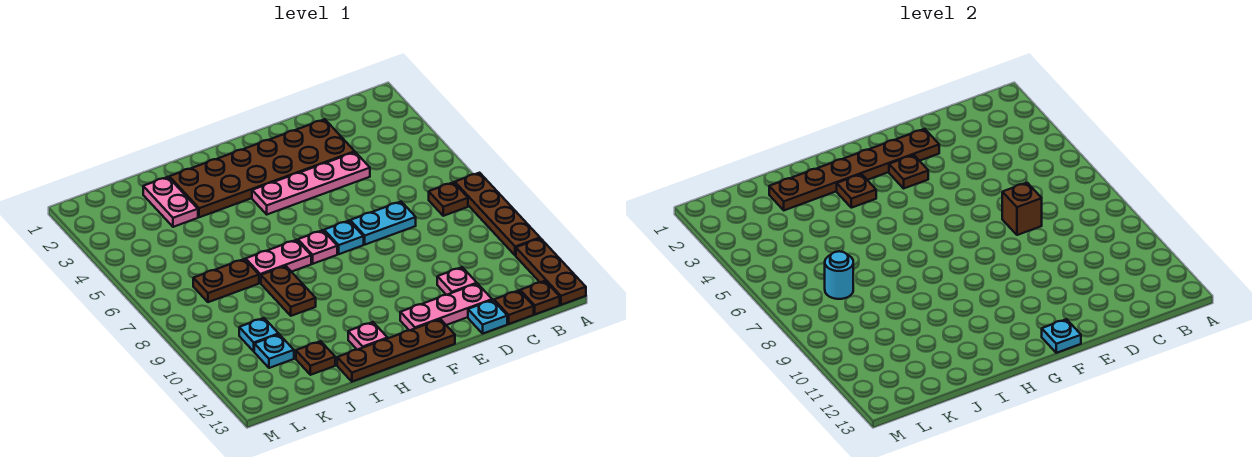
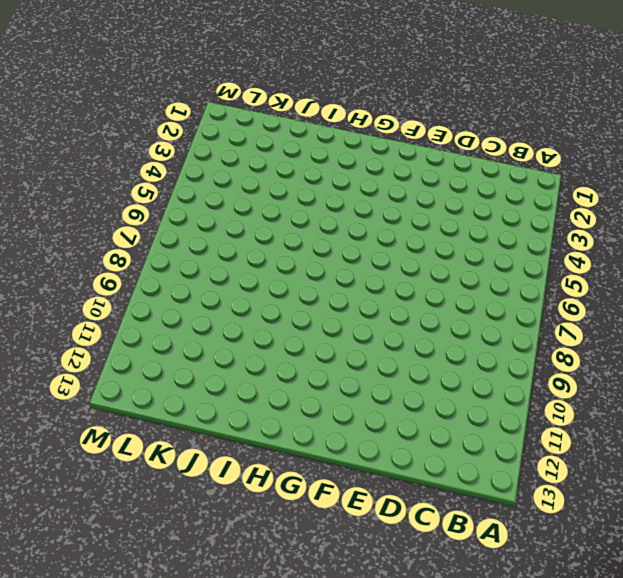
none -> brown plate A7:A10 level 1
none -> brown plate A11:A13 level 1
none -> brown plate B7 level 1

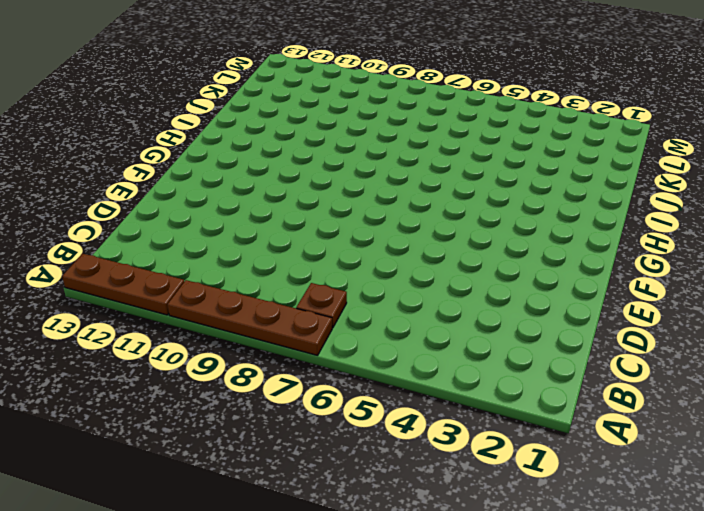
none -> brown plate B13 level 1
none -> brown plate C13 level 1
none -> brown plate D2:I3 level 1

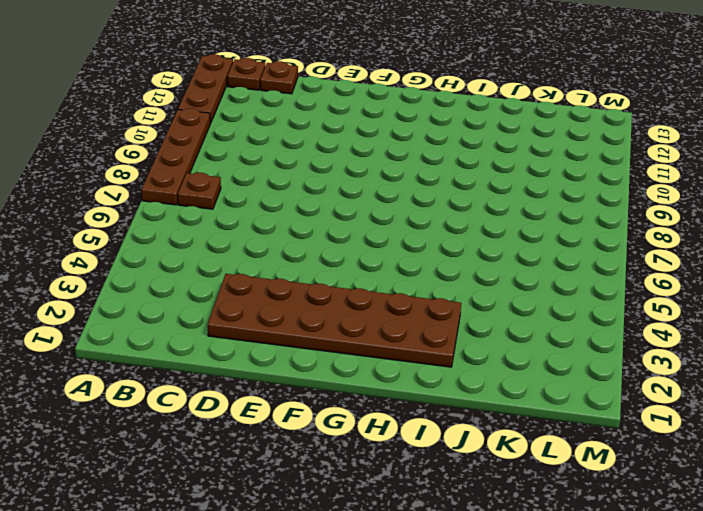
none -> pink plate D4:G4 level 1
none -> cyan plate D7:E7 level 1
none -> pink plate D11 level 1

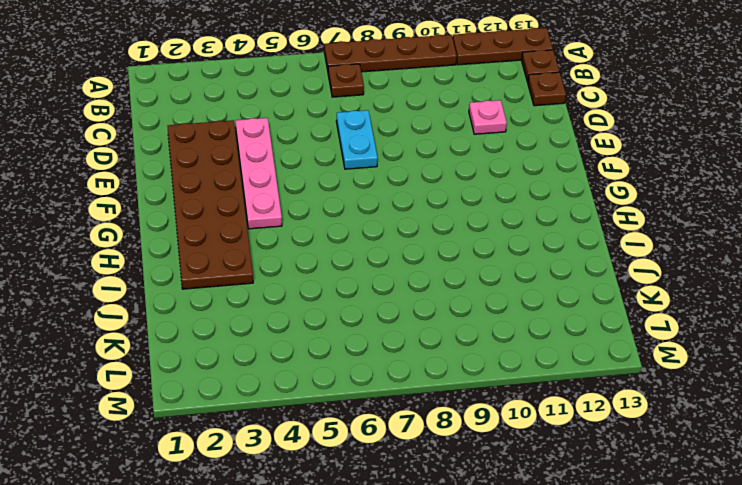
none -> pink plate D12:F12 level 1
none -> cyan plate D13 level 1
none -> cyan plate F7 level 1

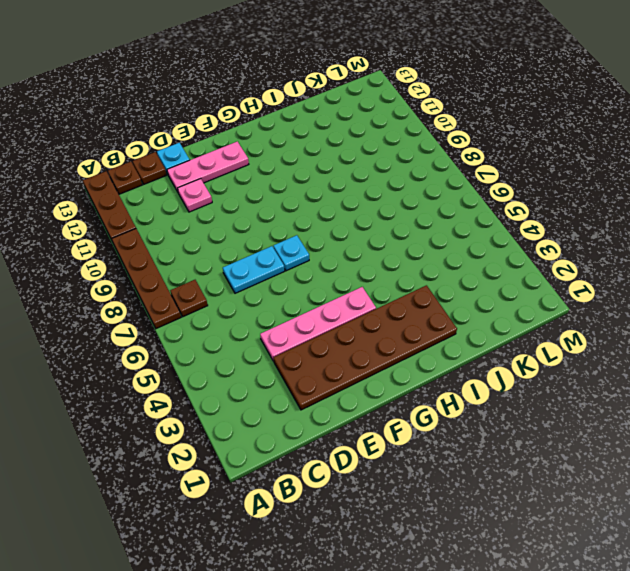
none -> brown plate F13:I13 level 1
none -> pink plate G7 level 1
none -> pink plate H7:I7 level 1

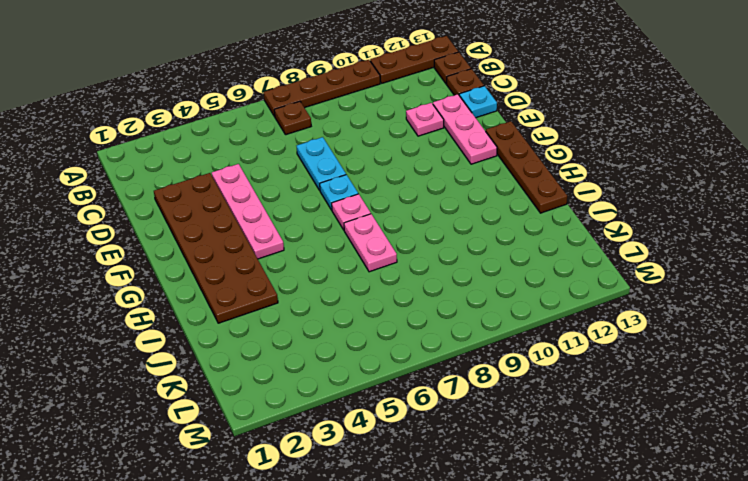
none -> pink plate H12 level 1
none -> brown plate I8:I9 level 1
none -> pink plate J2:J3 level 1

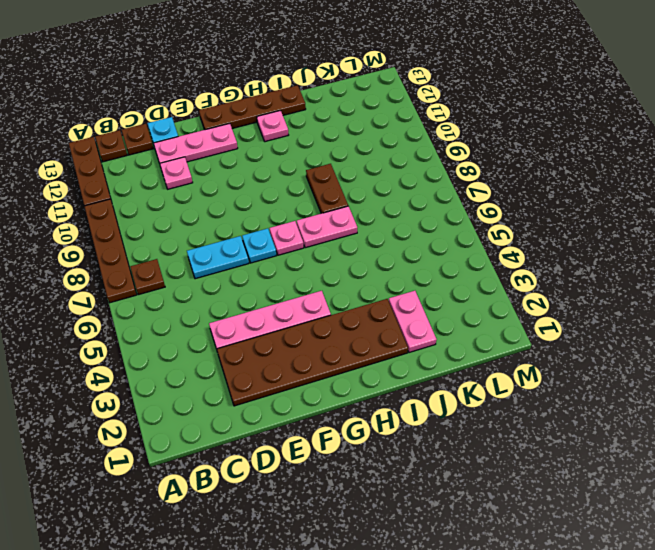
none -> brown plate J7:K7 level 1
none -> brown plate J12 level 1
none -> cyan plate K10 level 1

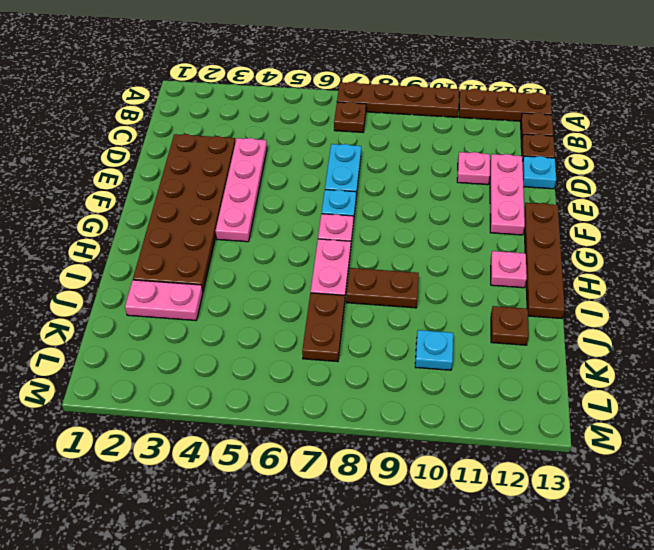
none -> cyan plate K11 level 1
none -> brown brick D7 level 2
none -> brown plate E2:J2 level 2

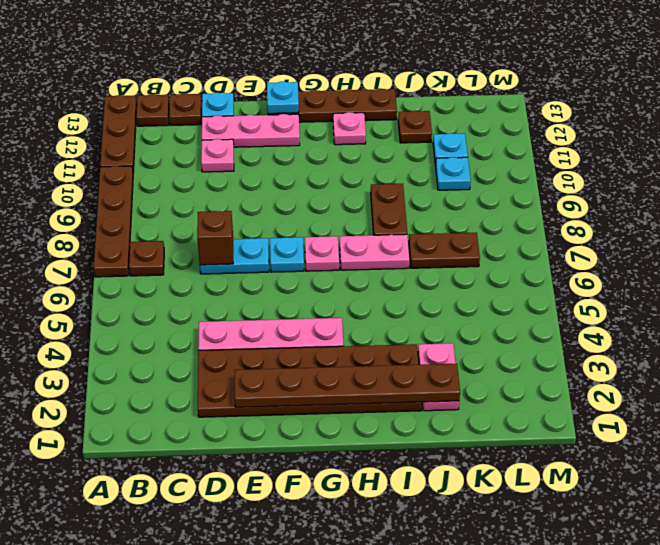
none -> brown plate F3 level 2
none -> brown plate H3 level 2
none -> cyan round brick K7 level 2

